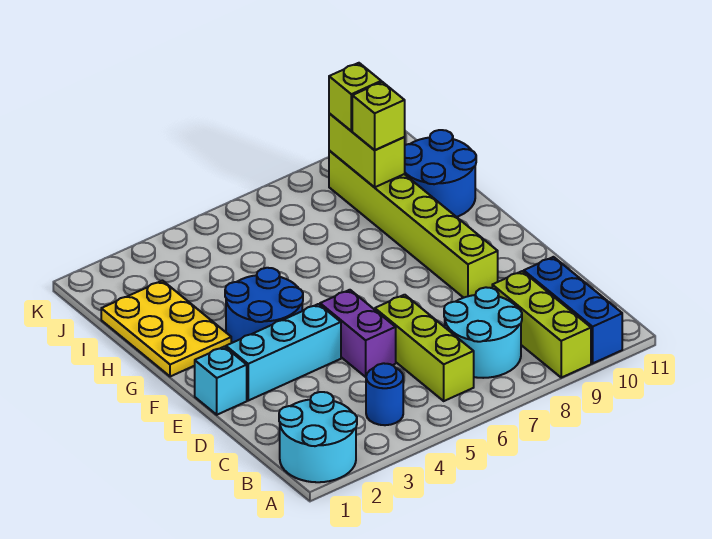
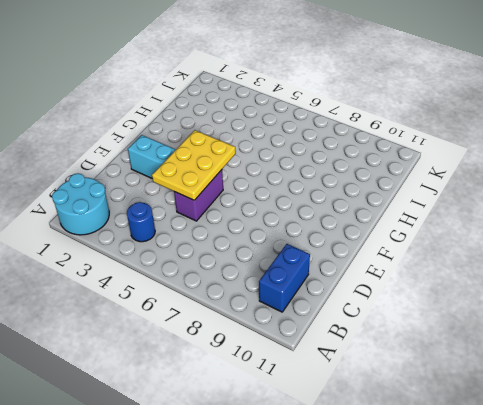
blue brick B10:C10 level 1 -> blue brick A10:C10 level 1
yellow plate D4:F5 level 2 -> yellow plate G1:I2 level 1
none -> lime brick A9:C9 level 1
none -> lime brick B6:D6 level 1
none -> cyan round brick B7:C8 level 1

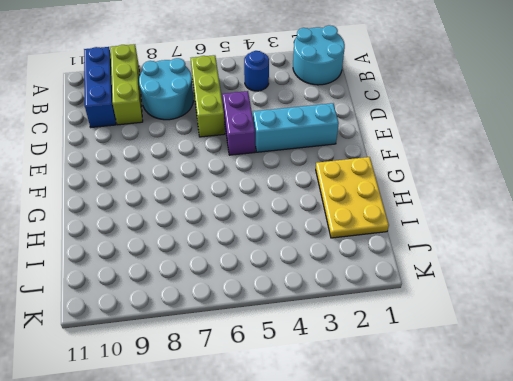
none -> cyan brick E1 level 1
none -> lime brick E9:J9 level 1
none -> blue round brick F3:G4 level 1

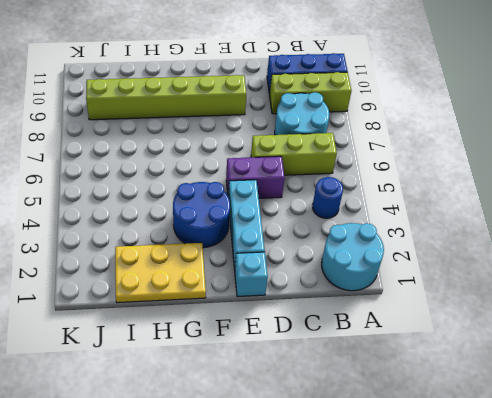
none -> blue round brick H10:I11 level 1
none -> lime brick I9:J9 level 2
none -> lime brick I9 level 3

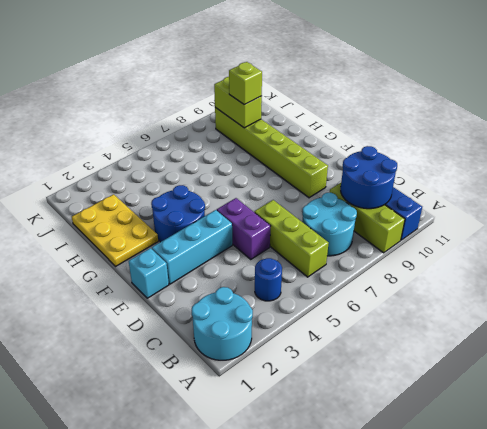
blue round brick B9:C10 level 2 -> blue round brick H10:I11 level 1
none -> lime brick J9 level 3

